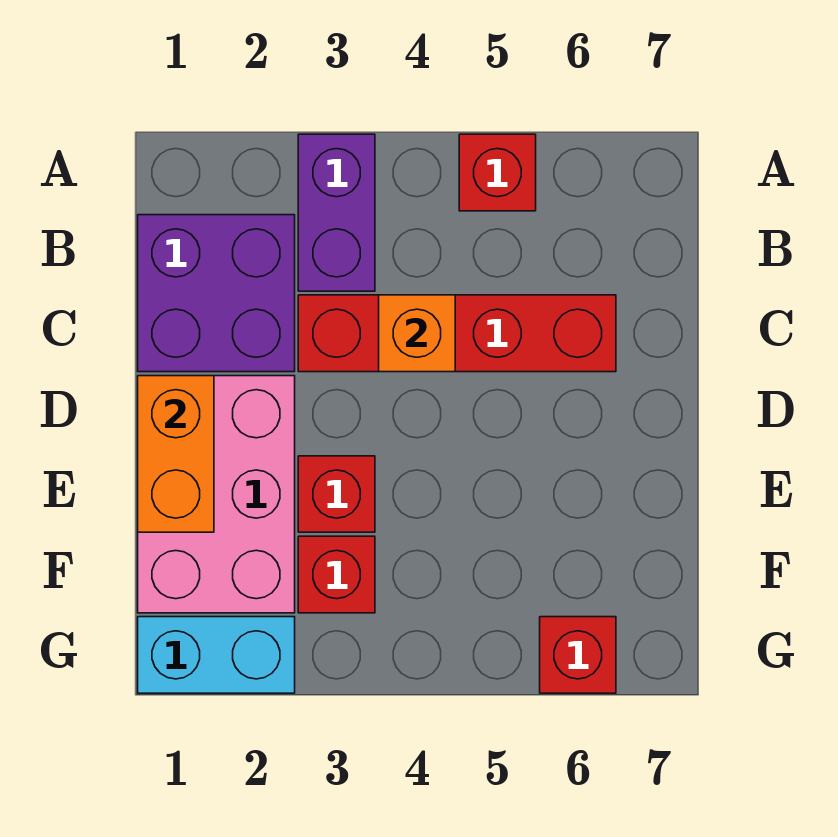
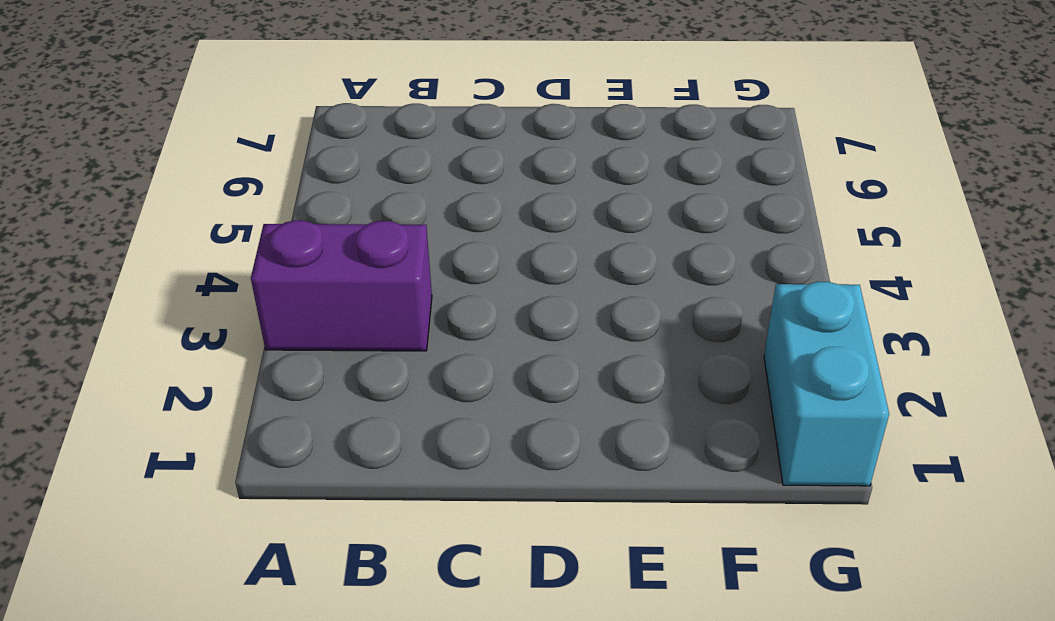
none -> red brick A5 level 1
none -> purple brick B1:C2 level 1

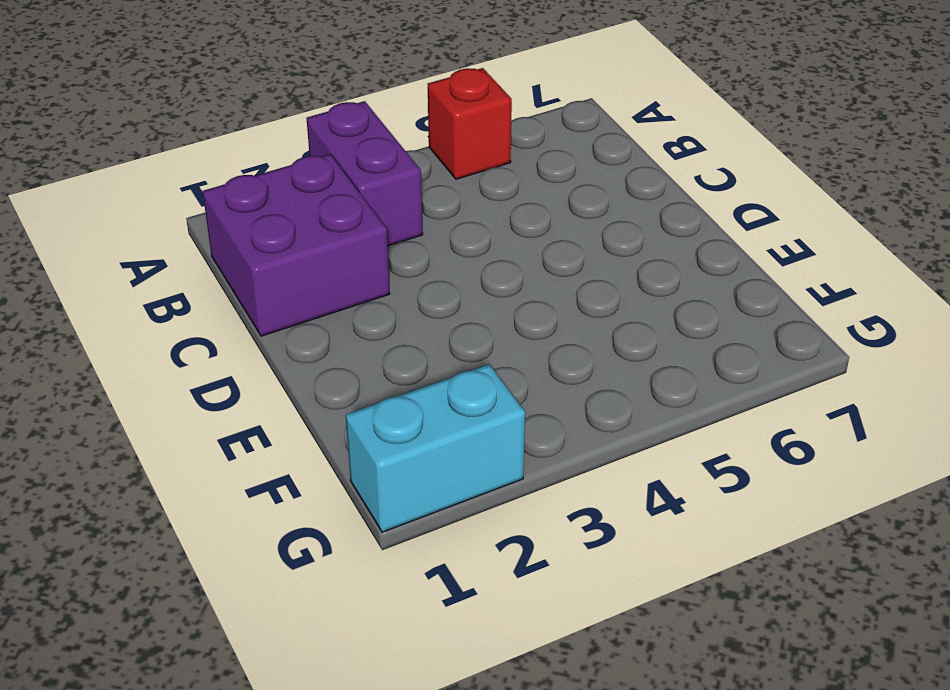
none -> red brick C3:C6 level 1
none -> pink brick D1:F2 level 1

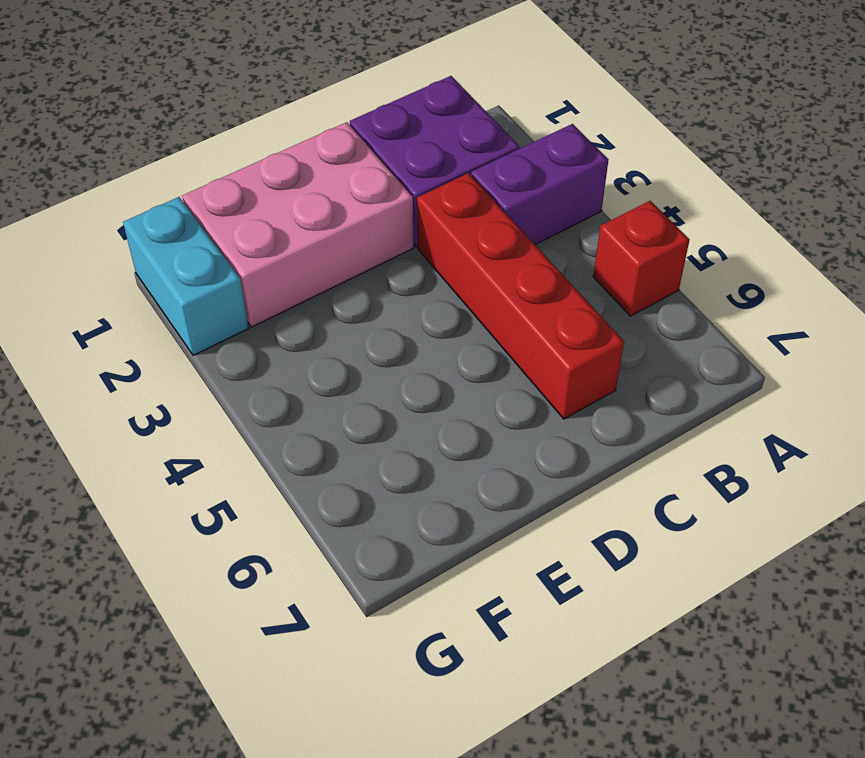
none -> red brick E3 level 1
none -> red brick F3 level 1

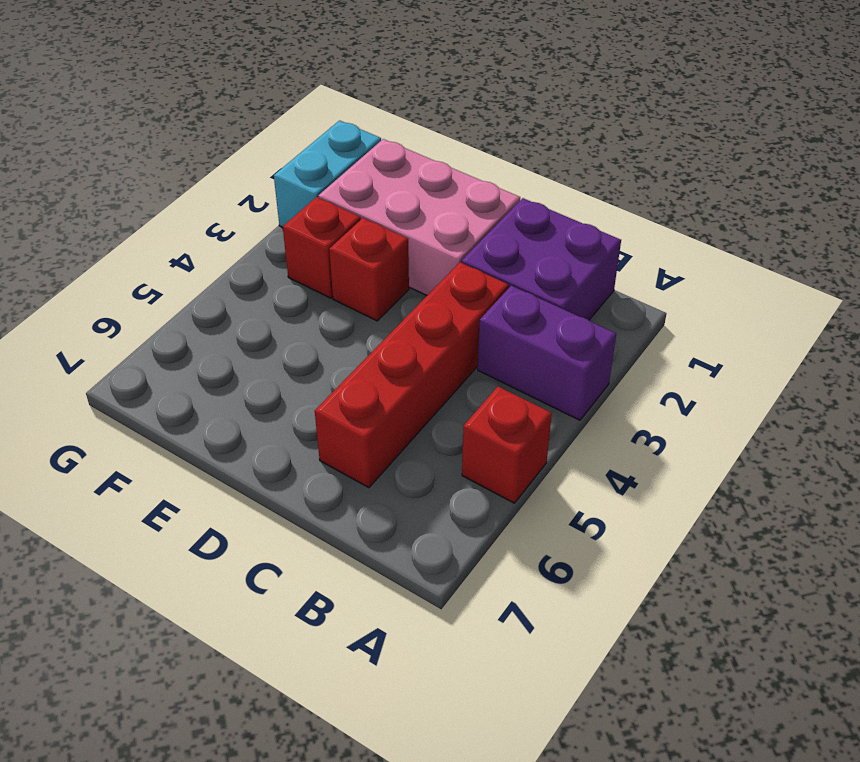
none -> red brick G6 level 1
none -> orange brick C4 level 2

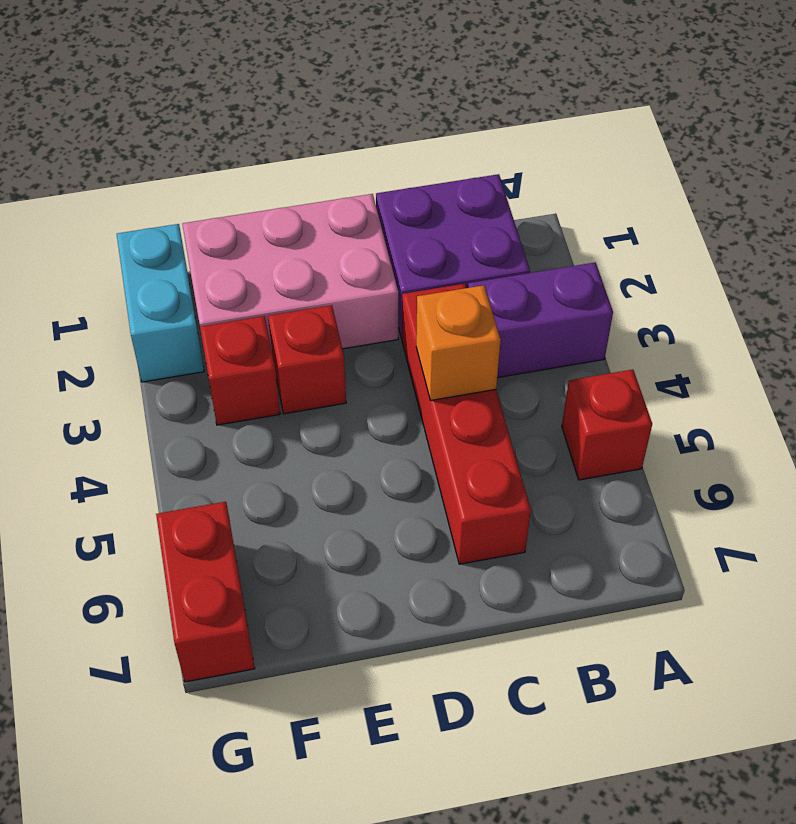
red brick G6:G7 level 1 -> red brick G6 level 1
none -> orange brick D1:E1 level 2

